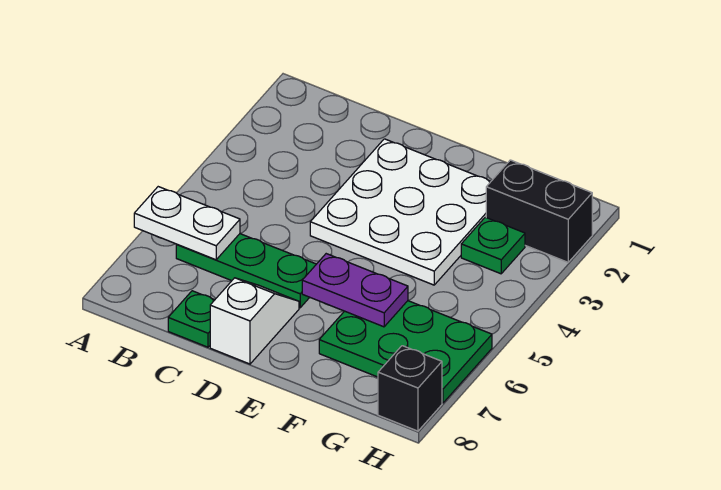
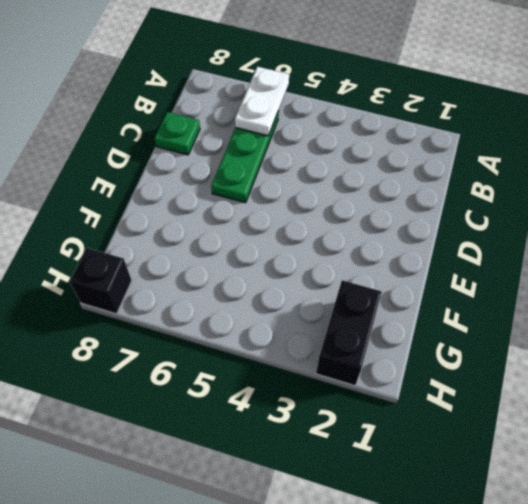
none -> white plate D2:F4 level 1
none -> white slope D7:D8 level 1 top 8

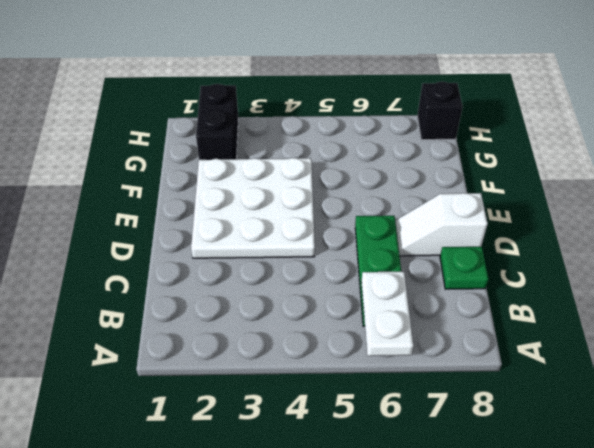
none -> green plate F6:H7 level 1
none -> green plate G3 level 1

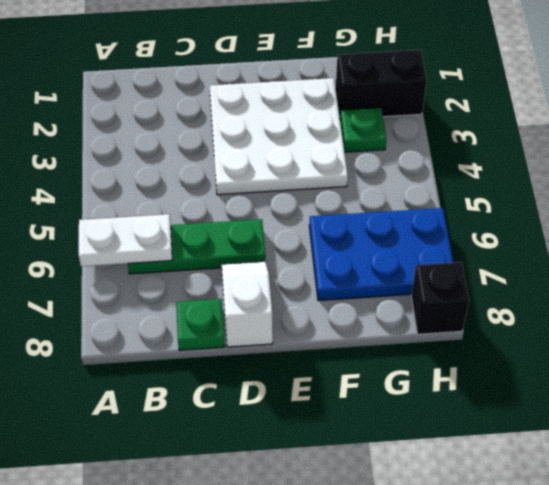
blue plate F6:H7 level 1 -> green plate F6:H7 level 1
none -> purple plate E6:F6 level 2

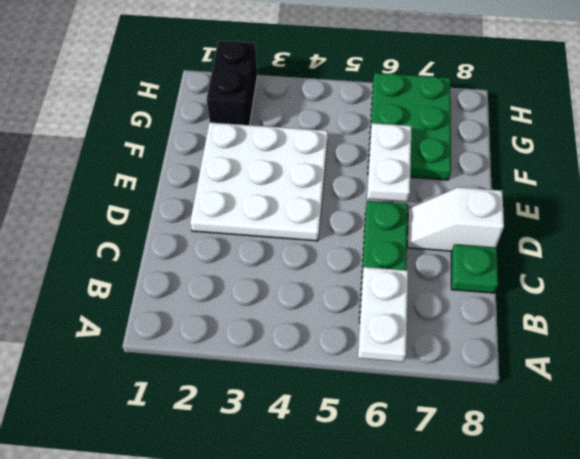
white plate E6:F6 level 2 -> purple plate E6:F6 level 2
none -> green plate G3 level 1
none -> black brick H8 level 1

